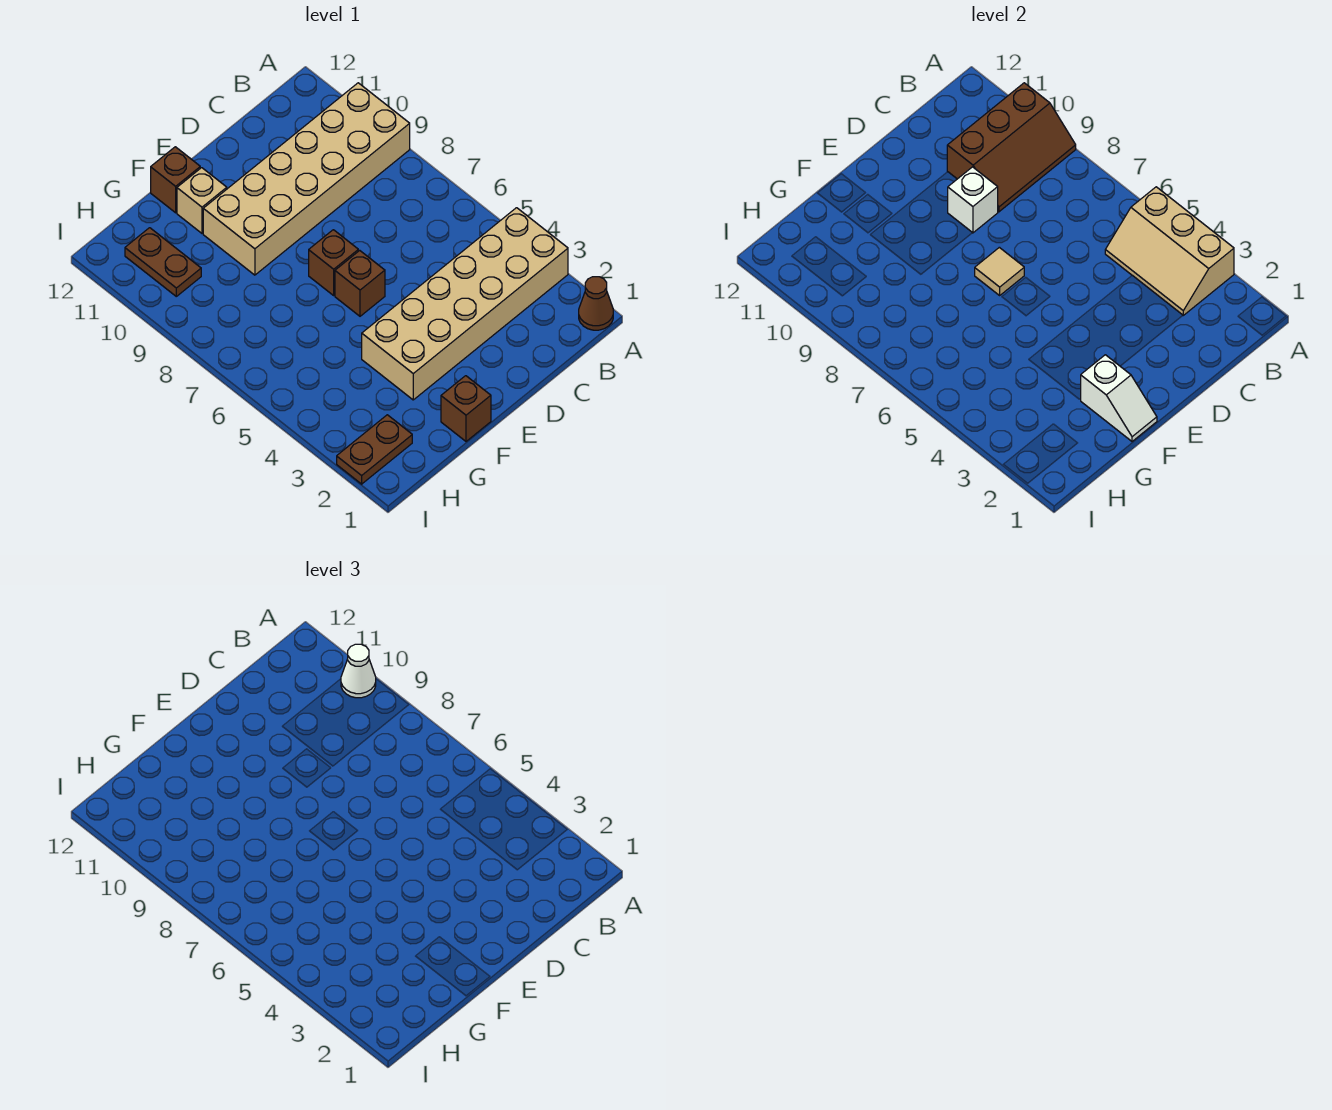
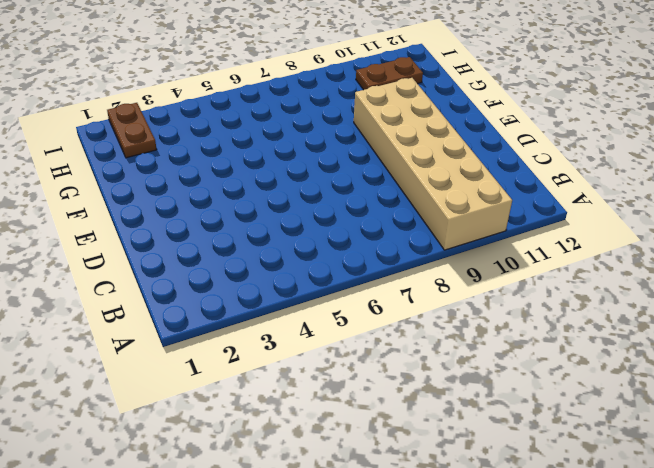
none -> brown cone A1 level 1
none -> tan brick A3:F4 level 1
none -> brown brick E6 level 1

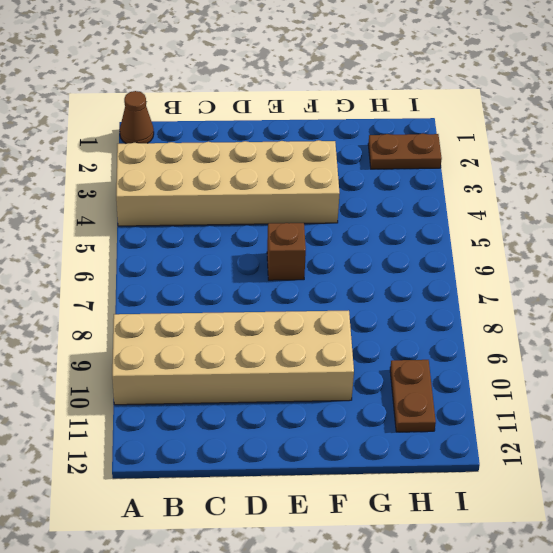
none -> brown brick E7 level 1
none -> brown brick F1 level 1
none -> tan brick F11 level 1

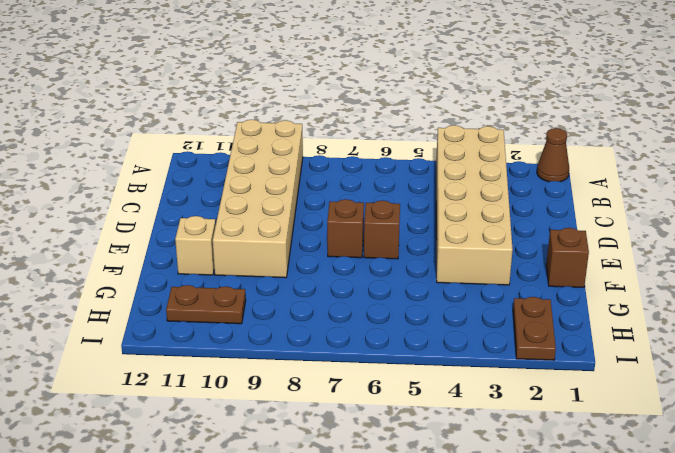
none -> brown brick F12 level 1
none -> tan slope A3:B5 level 2 top A
none -> brown slope A9:C10 level 2 top 10

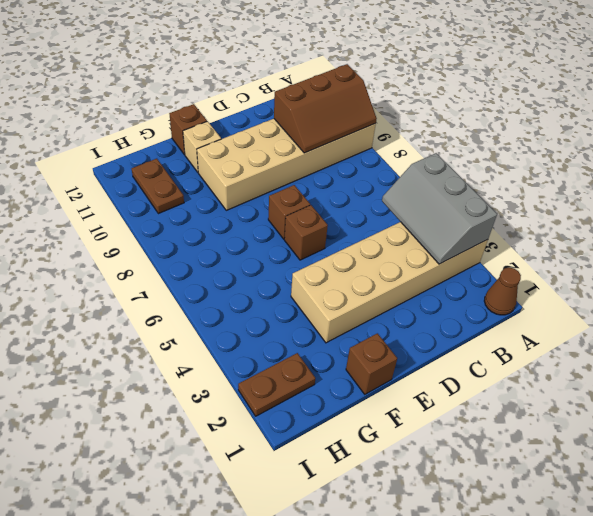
grey slope A3:B5 level 2 top A -> tan slope A3:B5 level 2 top A
none -> white brick D9 level 2
none -> tan tile E7 level 2
none -> white slope F1:F2 level 2 top 2

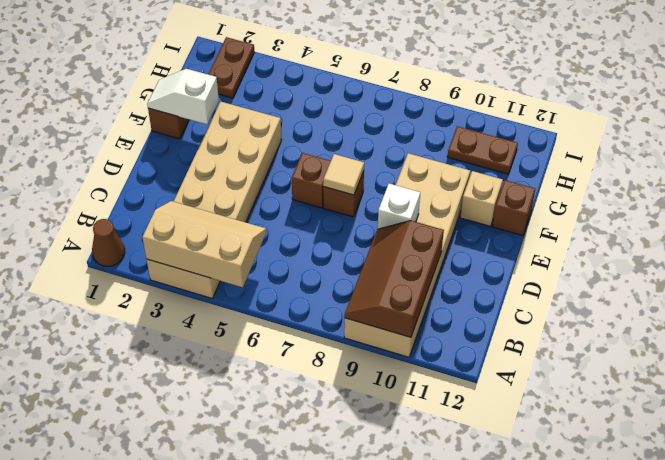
none -> white cone A10 level 3

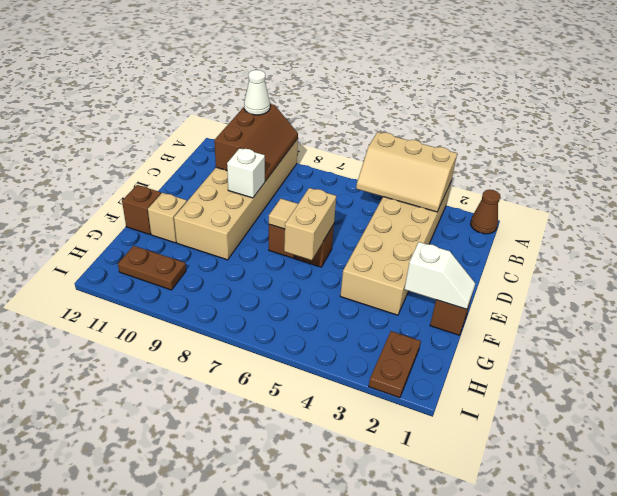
tan brick E6:F6 level 2 -> none

